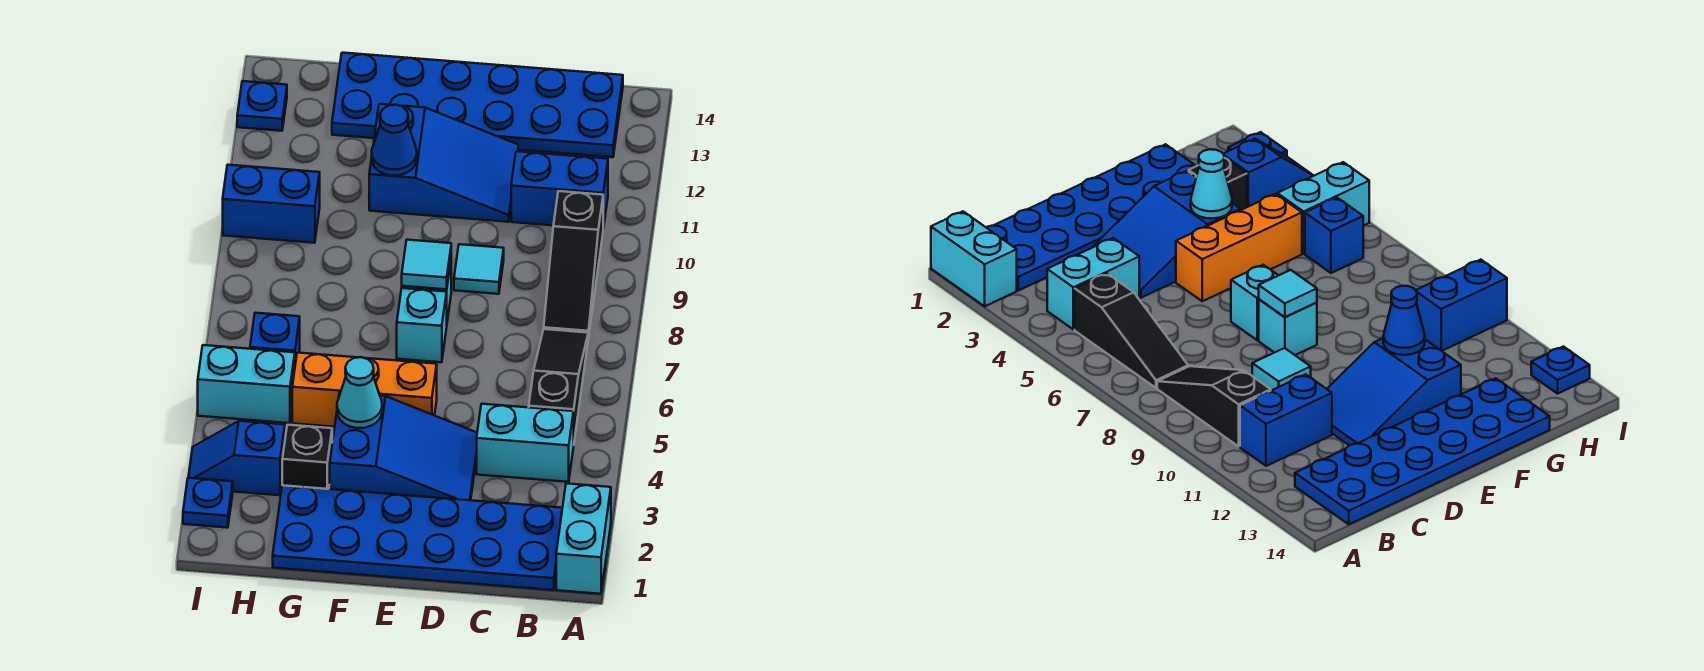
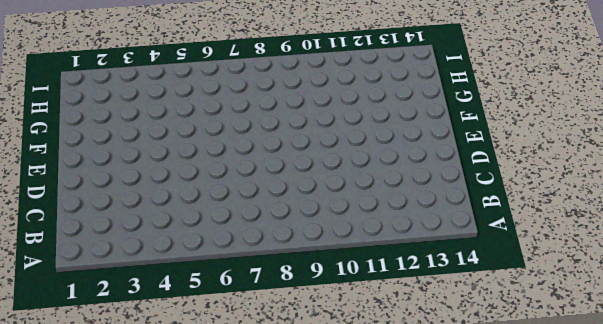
none -> cyan brick A1:A2 level 1
none -> blue plate B1:G2 level 1
none -> cyan brick B4:C4 level 1

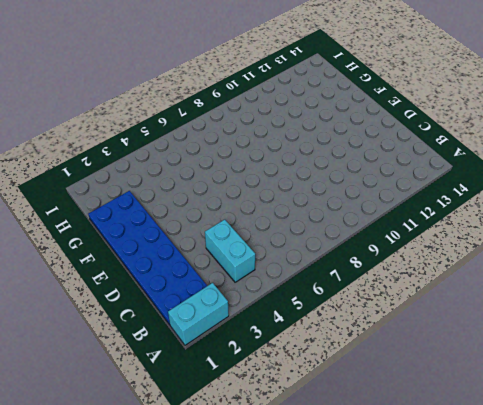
none -> black slope B5:B7 level 1 top 5
none -> black slope B8:B10 level 1 top 10
none -> blue brick B11:C11 level 1

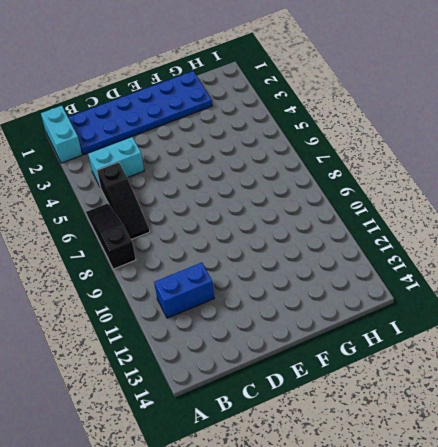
black slope A6:A8 level 1 top 8 -> black slope B8:B10 level 1 top 10
none -> blue plate B13:G14 level 1
none -> blue slope D3:F4 level 1 top F
none -> cyan tile D9 level 1

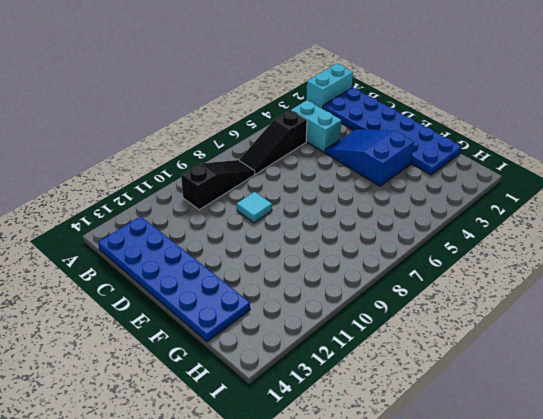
none -> blue brick B11:C11 level 1
none -> blue slope D11:F12 level 1 top F
none -> orange brick E5:G5 level 1

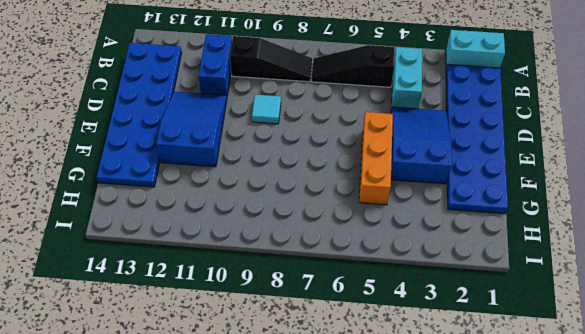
none -> cyan brick E7 level 1
none -> cyan brick E8 level 1
none -> black brick G3 level 1

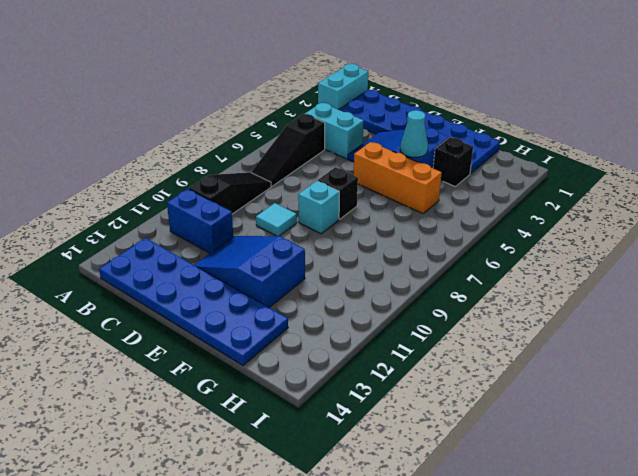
black brick E7 level 1 -> cyan brick E7 level 1
none -> blue slope H3:I3 level 1 top H
none -> cyan brick H5:I5 level 1
none -> blue brick H6 level 1

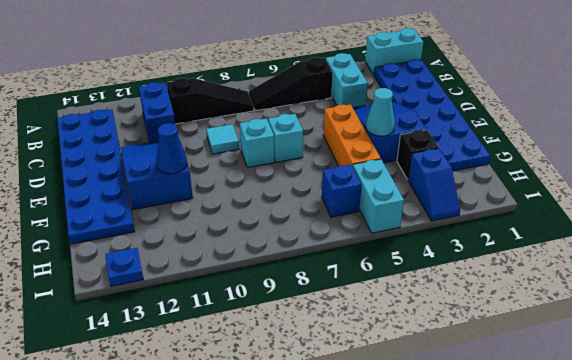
none -> blue brick H10:I10 level 1
none -> blue plate I2 level 1
none -> cyan tile E8 level 2

